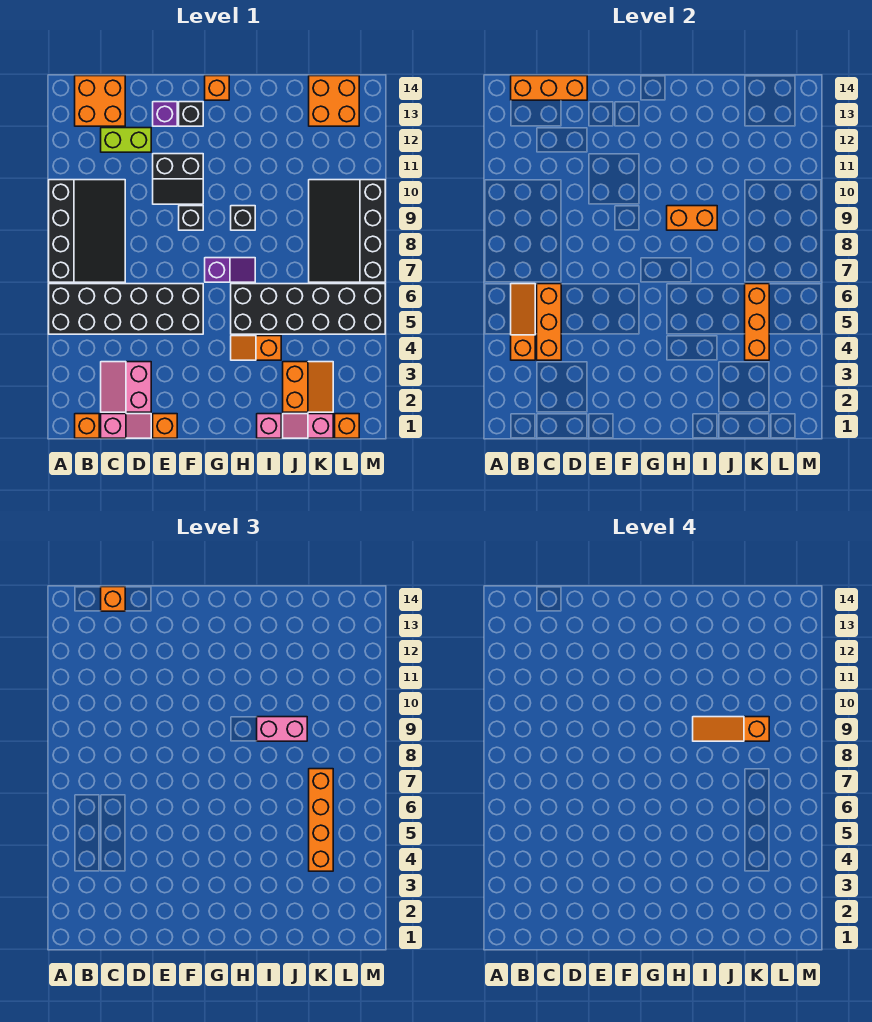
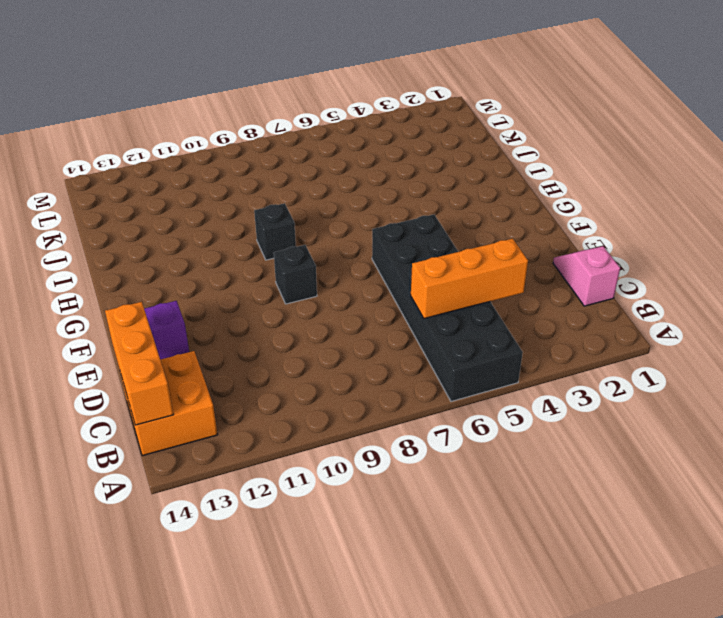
none -> black slope A7:C10 level 1 top A
none -> orange brick B1 level 1
none -> pink slope C2:D3 level 1 top D
none -> lime brick C12:D12 level 1

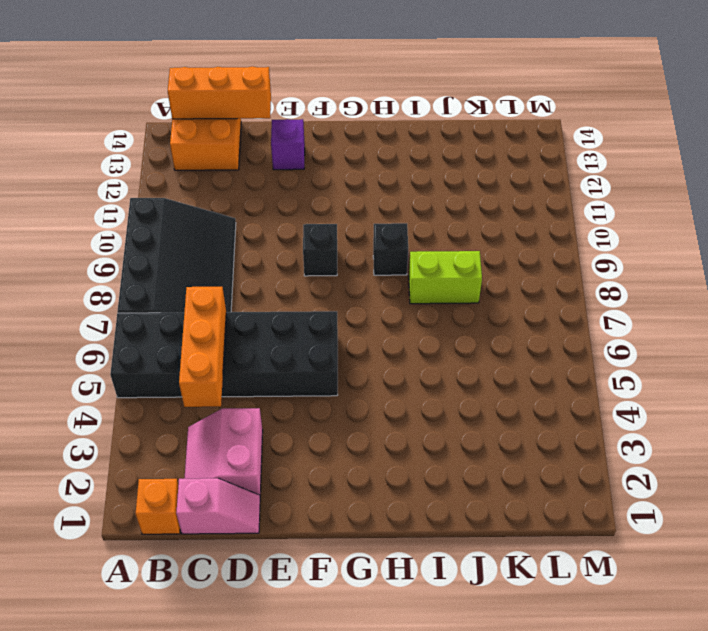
lime brick I8:J8 level 1 -> lime brick C12:D12 level 1
none -> orange brick E1 level 1
none -> black slope E10:F11 level 1 top 11
none -> black brick F13 level 1
none -> purple slope G7:H7 level 1 top G

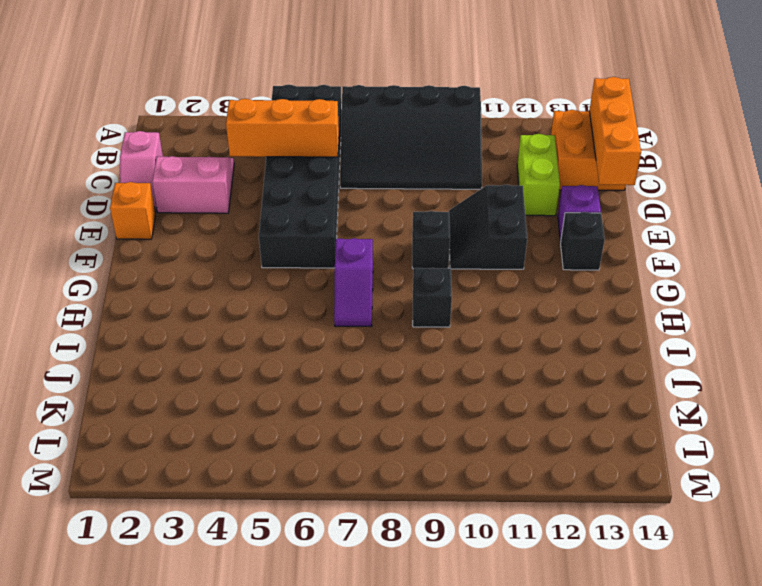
none -> orange brick B1 level 1
none -> orange brick G14 level 1
none -> orange slope H4:I4 level 1 top I
none -> black brick H5:M6 level 1

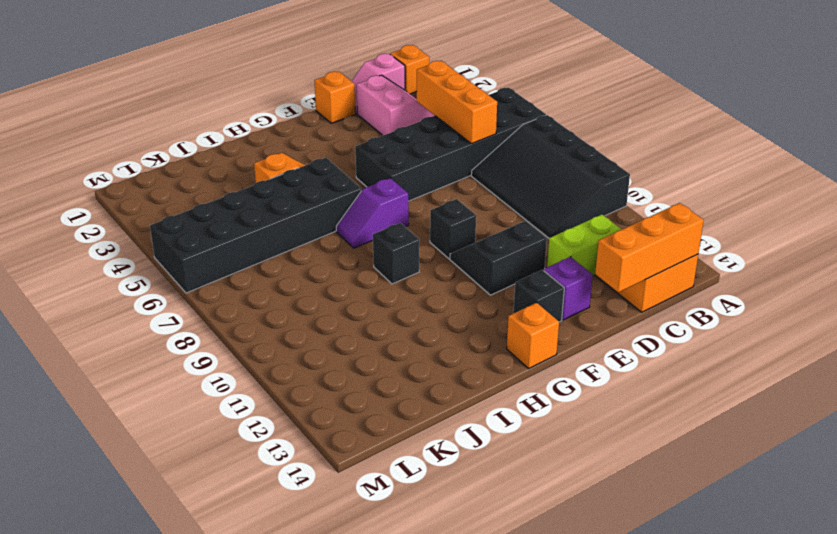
none -> pink brick I1 level 1
none -> pink slope J1:K1 level 1 top K
none -> orange slope J2:K3 level 1 top J
none -> black slope K7:M10 level 1 top M

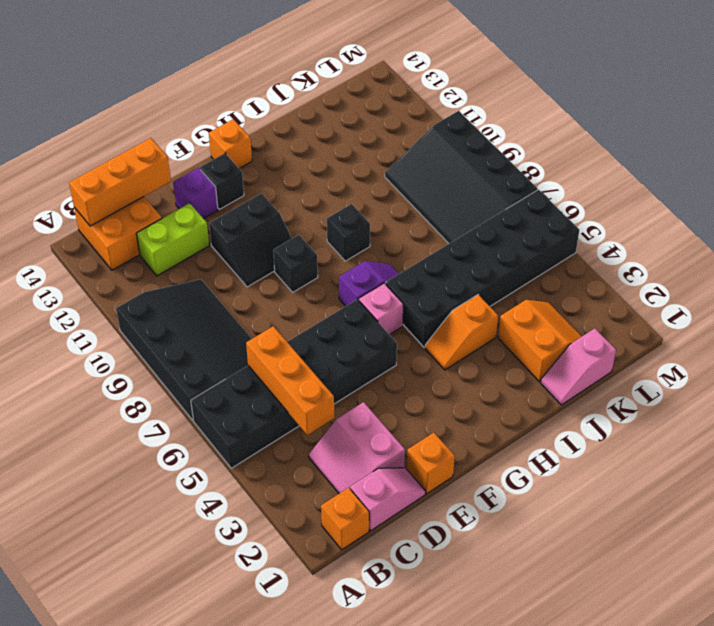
pink brick G6 level 1 -> pink brick I1 level 1
none -> orange brick K13:L14 level 1
none -> orange brick L1 level 1
none -> orange slope B4:B6 level 2 top 4
none -> orange brick H9:I9 level 2

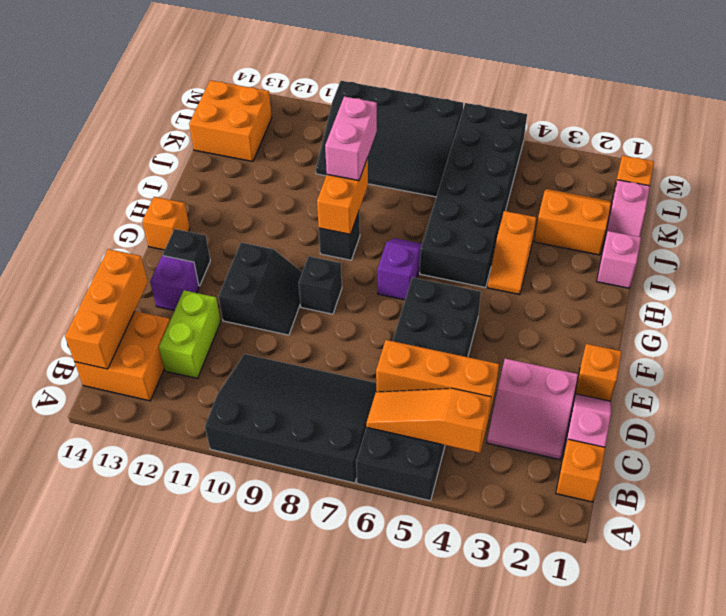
none -> orange brick K4:K6 level 2
none -> orange brick C14 level 3
none -> orange brick K4:K7 level 3
none -> orange slope I9:K9 level 4 top K

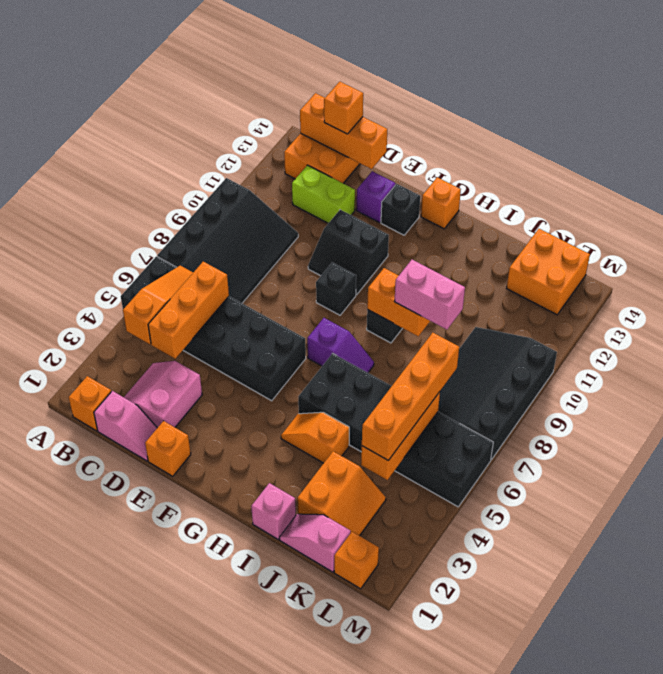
none -> orange slope I9:K9 level 4 top K

